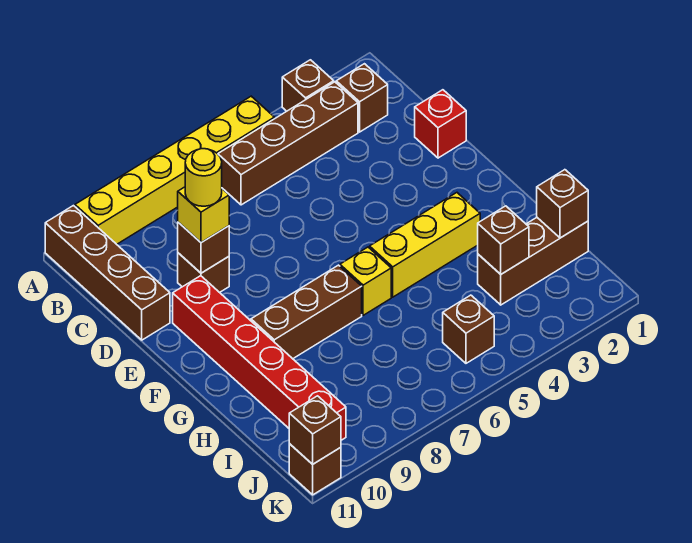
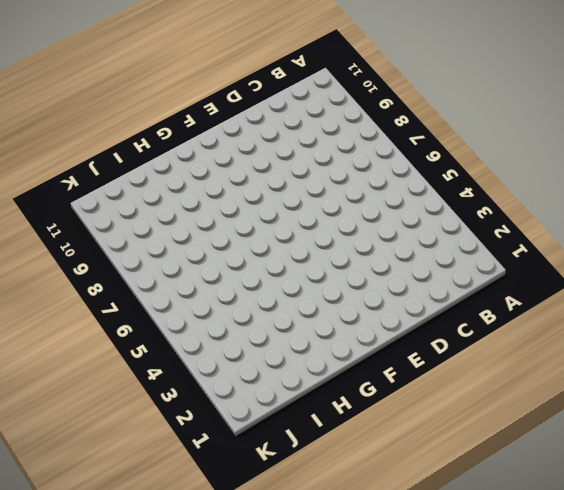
none -> brown brick A3 level 1
none -> yellow brick A5:A10 level 1
none -> brown brick A11:D11 level 1

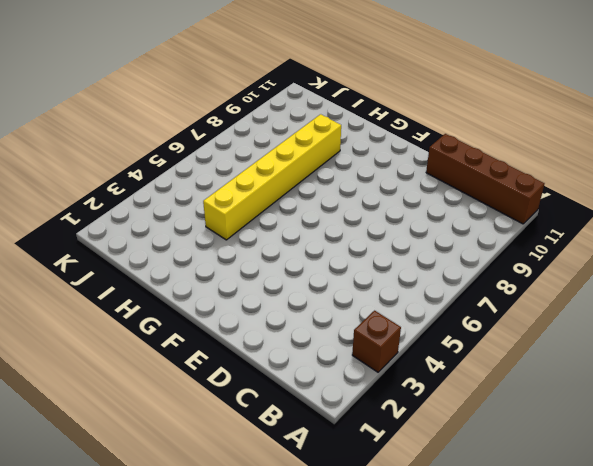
yellow brick H4:H9 level 1 -> yellow brick A5:A10 level 1
none -> brown brick B2 level 1
none -> brown brick B3:B6 level 1
none -> red brick D1 level 1

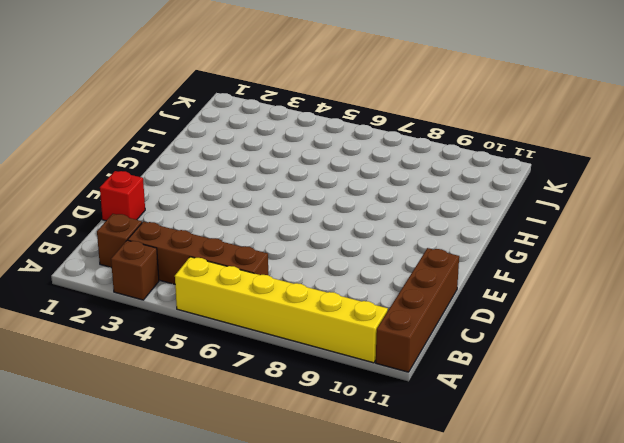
none -> brown brick D9 level 1
none -> red brick E10:J10 level 1
none -> yellow brick G3:G5 level 1

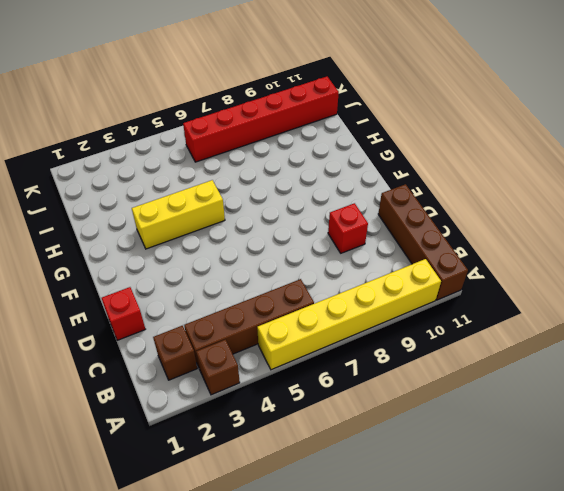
red brick D9 level 1 -> brown brick D9 level 1
red brick J6:J11 level 1 -> red brick E10:J10 level 1
none -> yellow brick G6 level 1
none -> brown brick G7:G9 level 1
none -> brown brick I1:I3 level 1

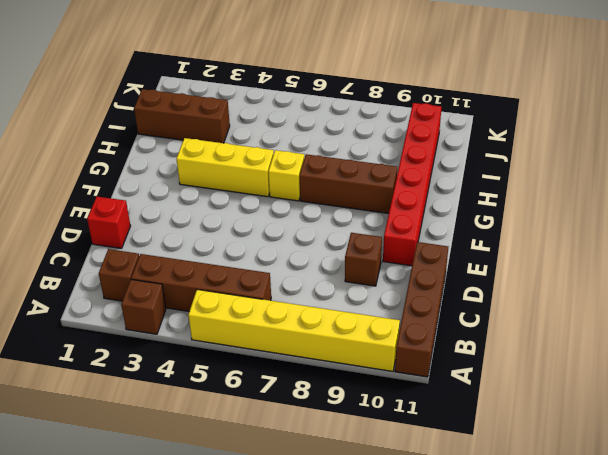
none -> brown brick J5 level 1
none -> brown brick K11 level 1
none -> brown brick D9 level 2

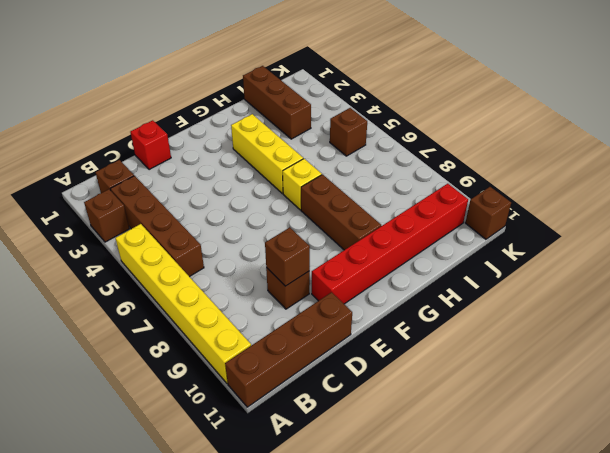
none -> brown brick I1 level 2
none -> brown brick I3 level 2
none -> brown brick K11 level 2

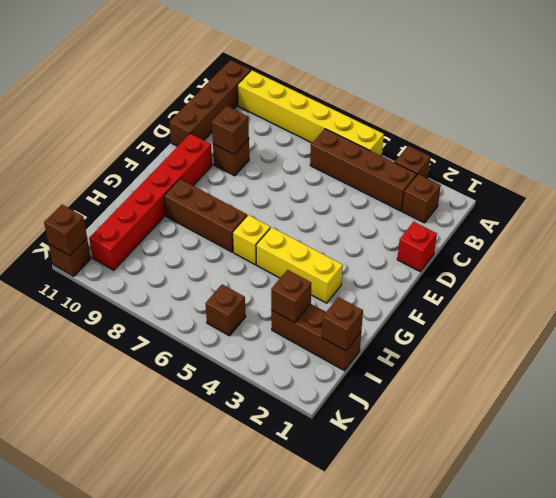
none -> yellow brick D9 level 3
none -> yellow round brick D9 level 4

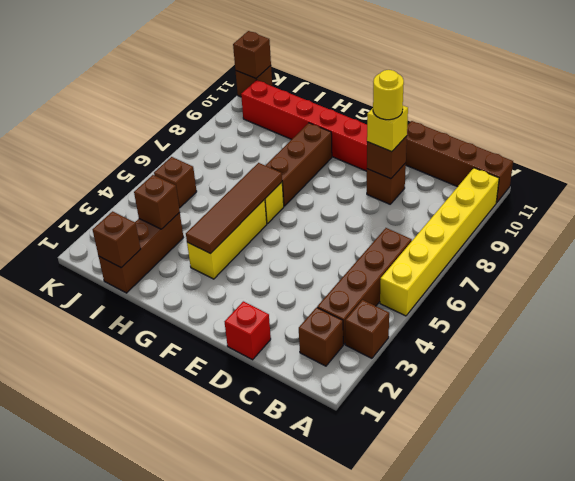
brown tile G3:G6 level 2 -> none

